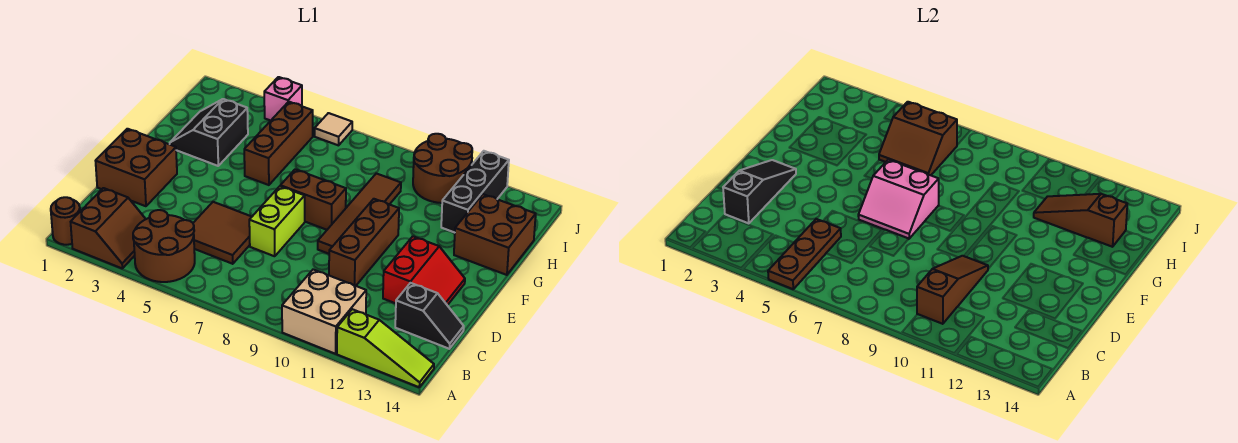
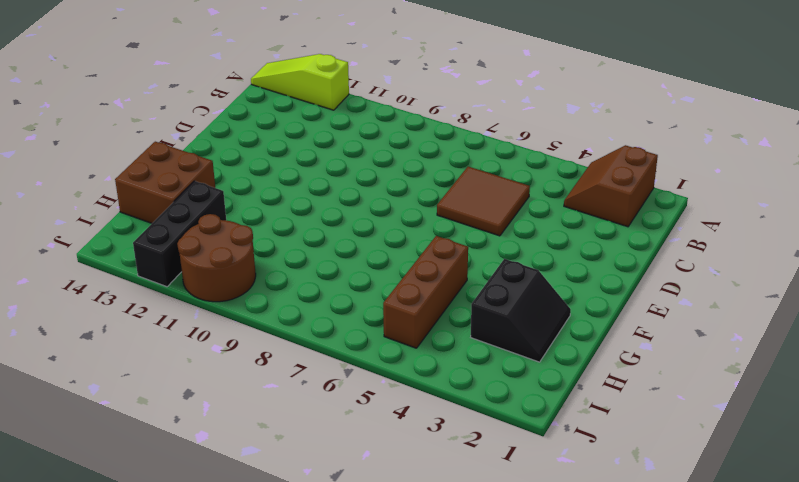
none -> brown round brick A1 level 1
none -> brown round brick A4:B5 level 1
none -> tan brick A10:B11 level 1

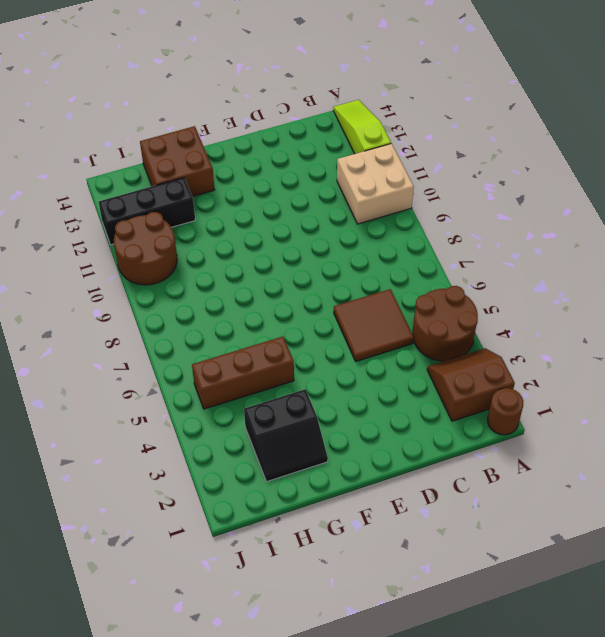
none -> black slope C13:C14 level 1 top 13
none -> brown brick D1:E2 level 1
none -> lime brick D7:E7 level 1

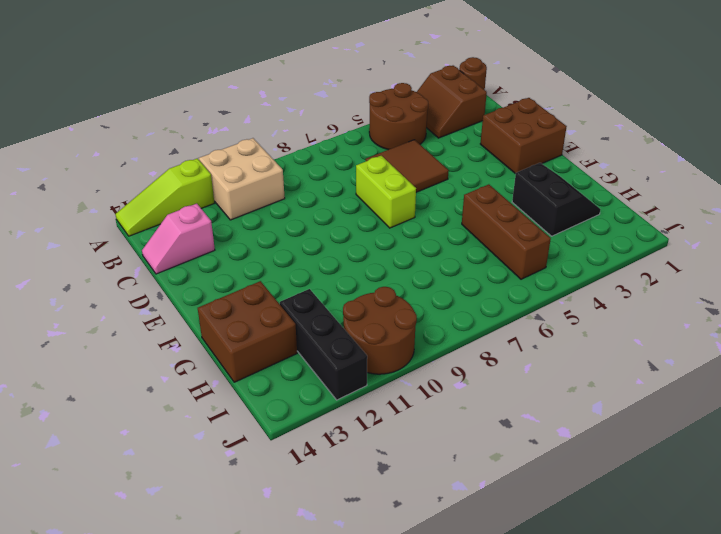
pink slope C13:C14 level 1 top 13 -> black slope C13:C14 level 1 top 13
none -> brown brick D10:F10 level 1
none -> red slope D12:E13 level 1 top 12
none -> brown tile E9:H9 level 1

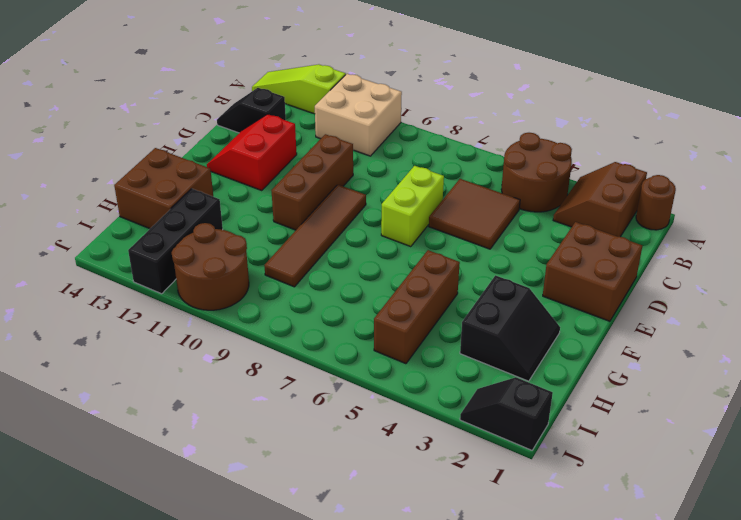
black slope J1:J2 level 1 top 1 -> none
none -> brown brick F7:F8 level 1
none -> pink brick J4 level 1
none -> tan tile J6 level 1

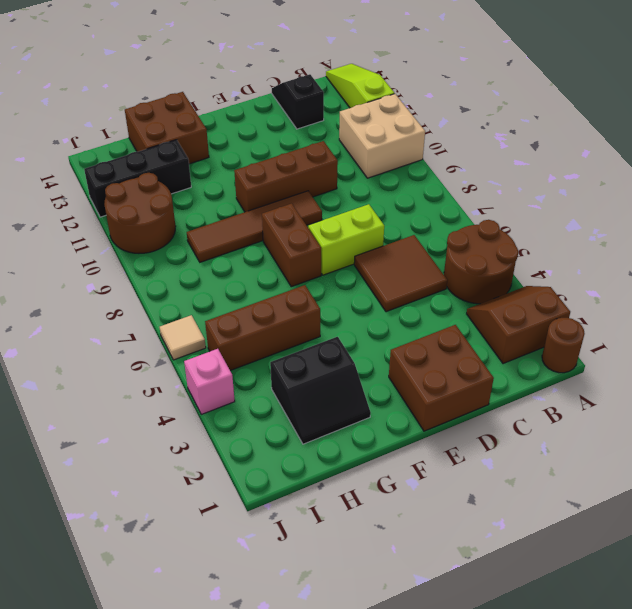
none -> red slope D12:E13 level 1 top 12
none -> brown plate A5:C5 level 2
none -> brown slope B10:D10 level 2 top B

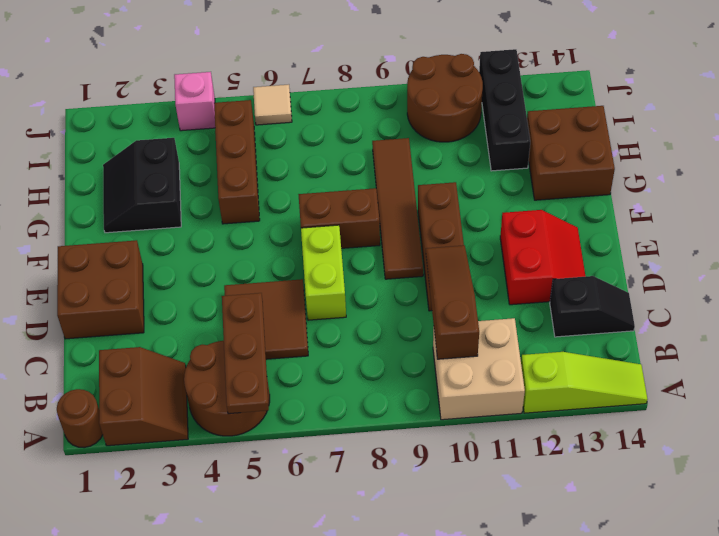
none -> black slope C2:E2 level 2 top C
none -> pink slope E6:F7 level 2 top F
none -> brown slope H5:I6 level 2 top I

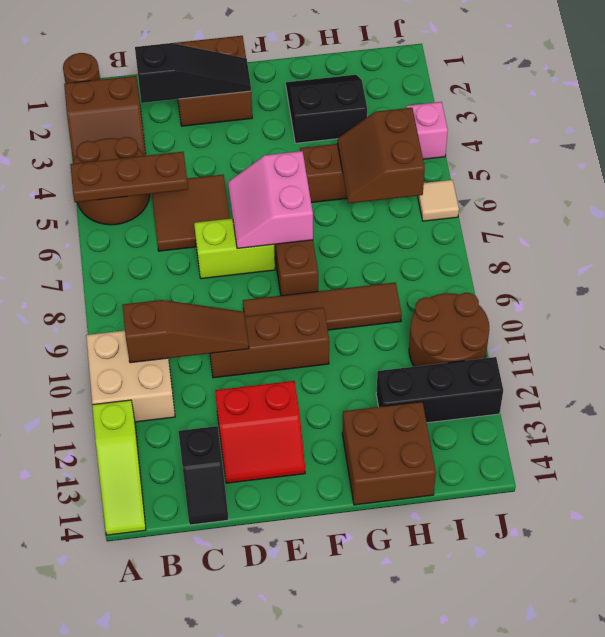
none -> brown slope H11:H13 level 2 top 13

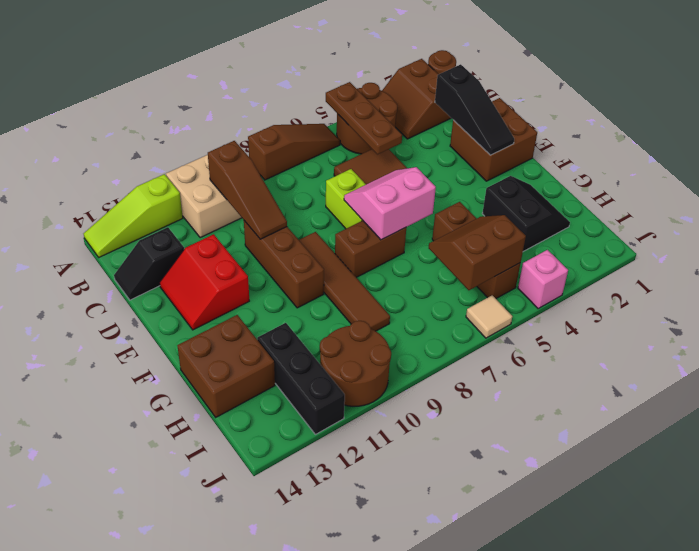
brown slope A6:A8 level 1 top 8 -> brown slope H11:H13 level 2 top 13

